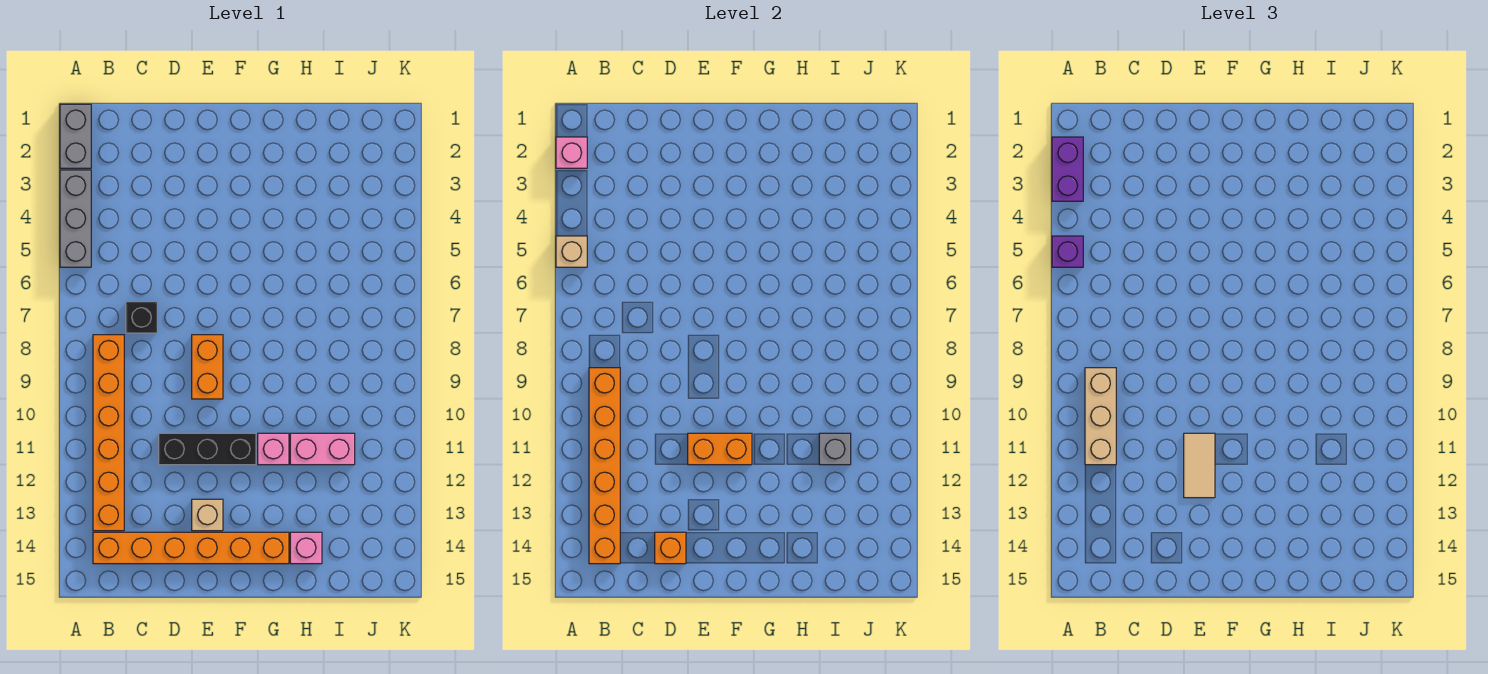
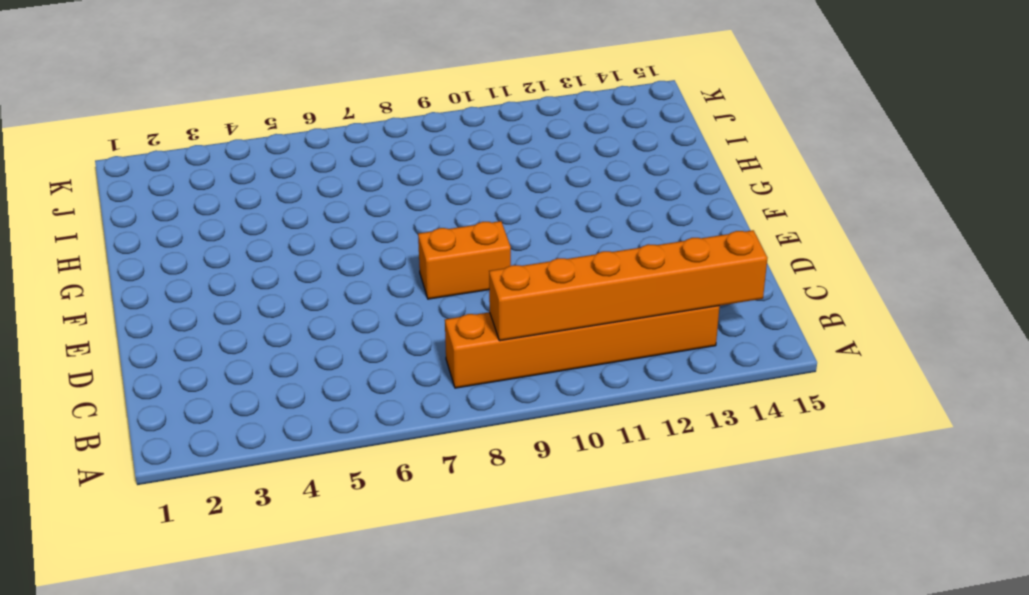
none -> grey brick A1:A2 level 1
none -> grey brick A3:A5 level 1
none -> orange brick B14:G14 level 1

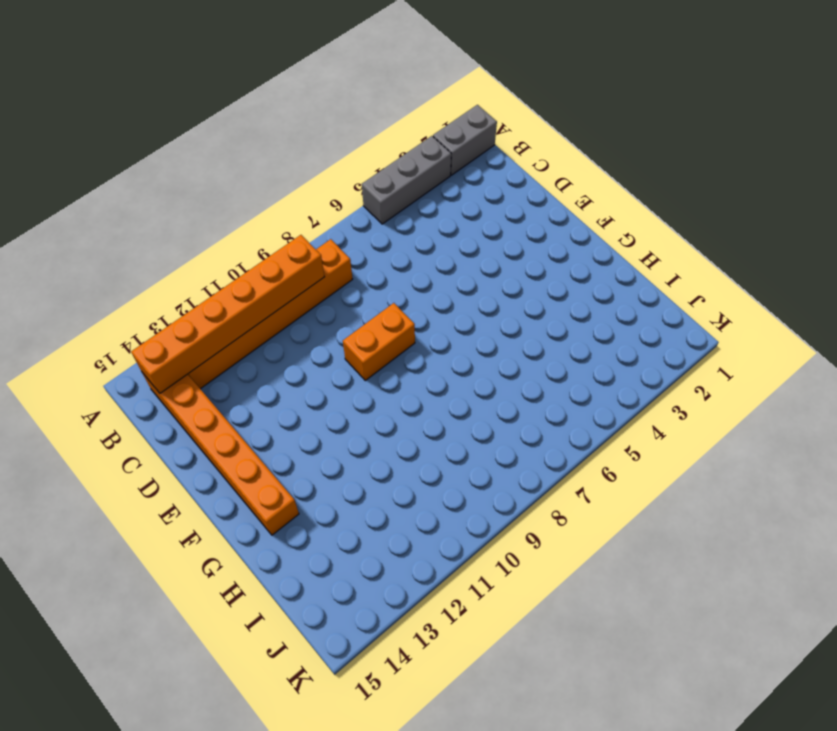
none -> black brick C7 level 1
none -> black brick D11:F11 level 1
none -> tan brick E13 level 1

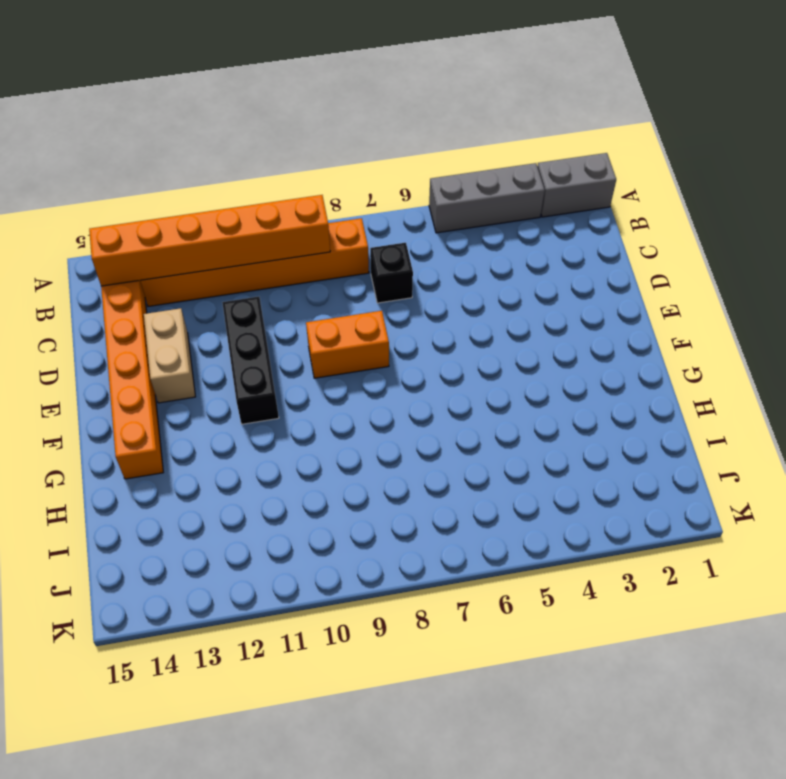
tan brick D13:E13 level 1 -> tan brick E13 level 1
none -> pink brick G11 level 1
none -> pink brick H11:I11 level 1
none -> pink brick H14 level 1

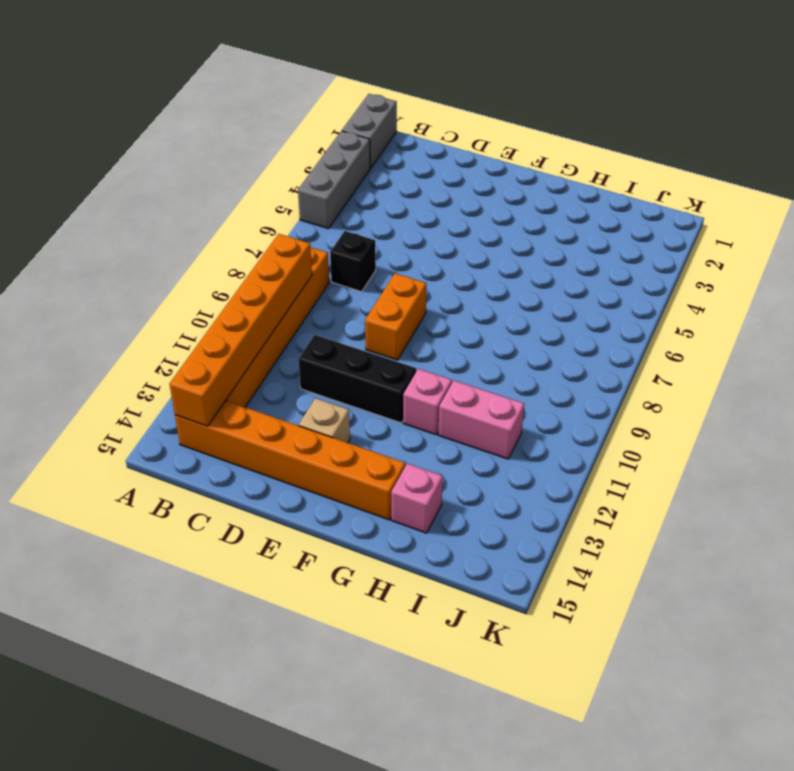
none -> pink brick A2 level 2
none -> tan brick A5 level 2
none -> orange brick D14 level 2

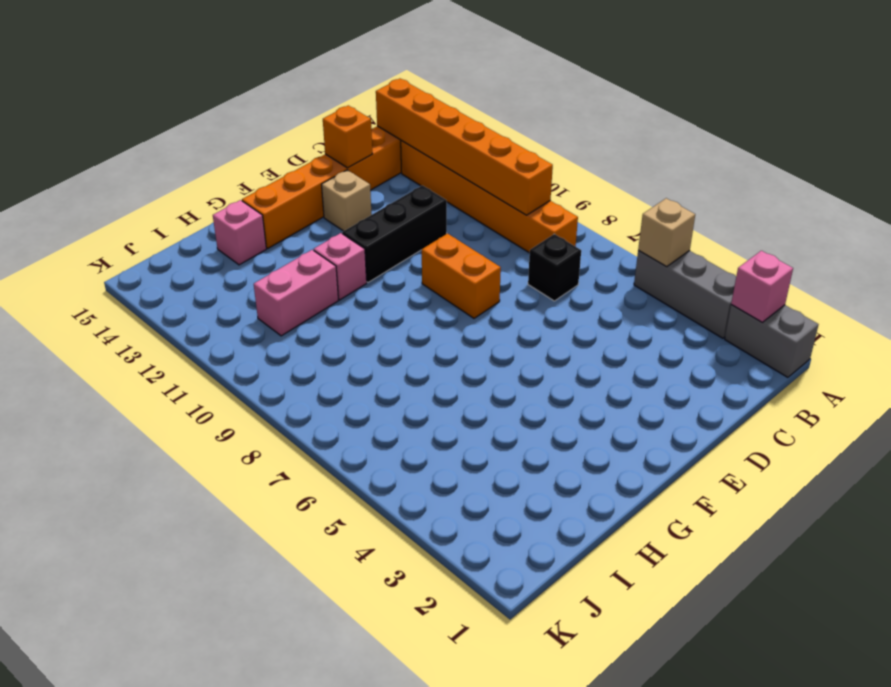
none -> orange brick E11:F11 level 2
none -> grey brick I11 level 2
none -> purple brick A2:A3 level 3

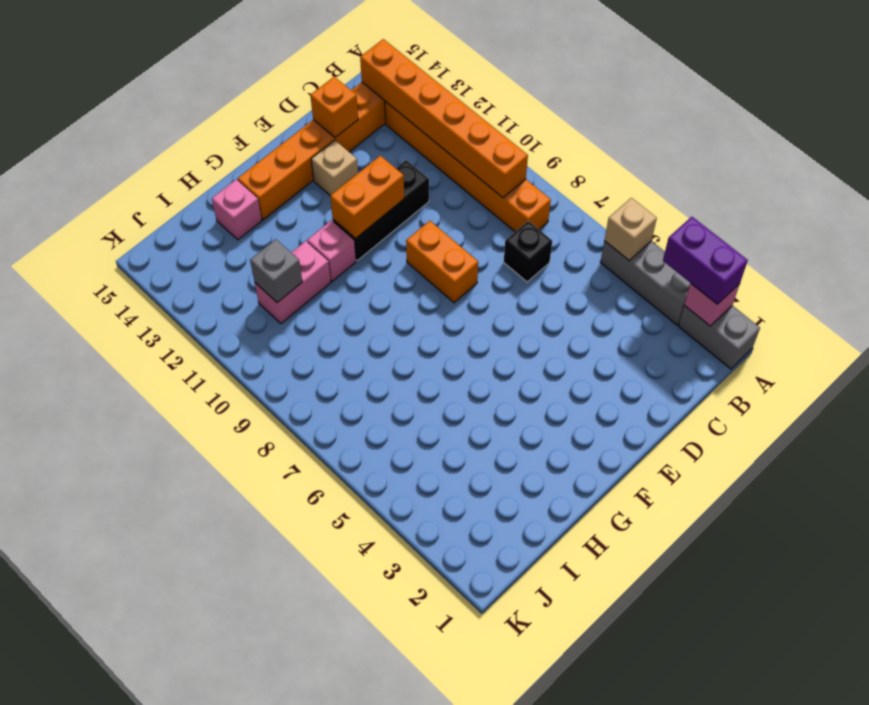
none -> purple brick A5 level 3
none -> tan brick B9:B11 level 3
none -> tan tile E11:E12 level 3

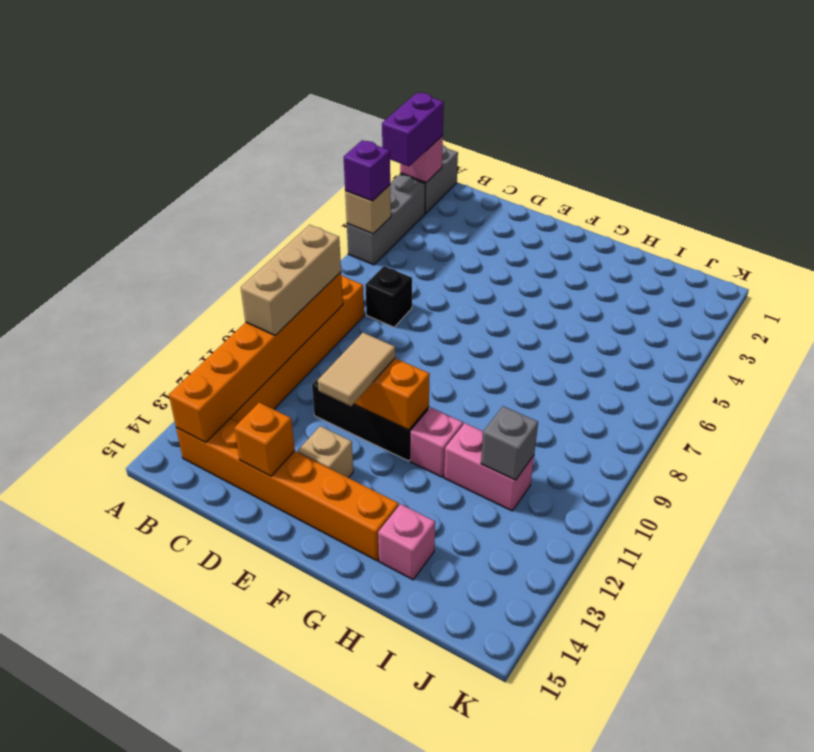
none -> orange brick E8:E9 level 1

